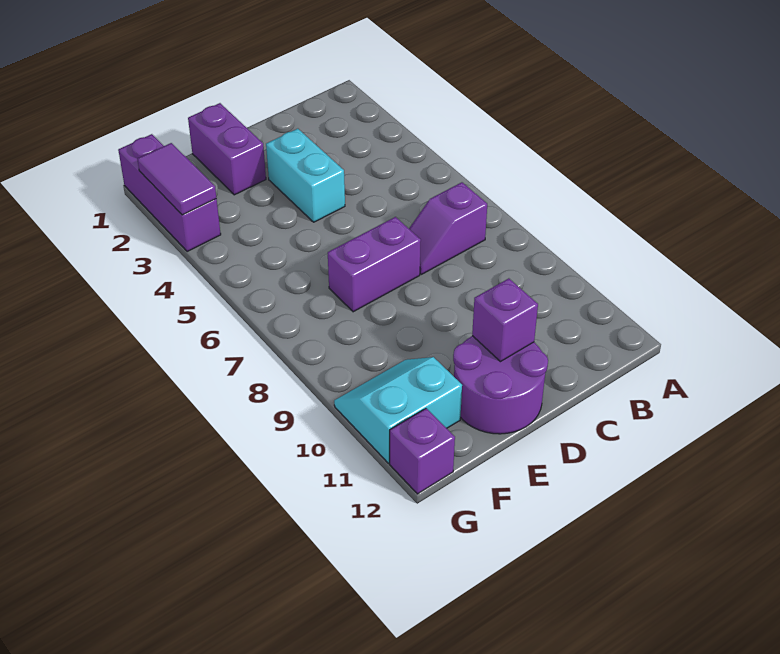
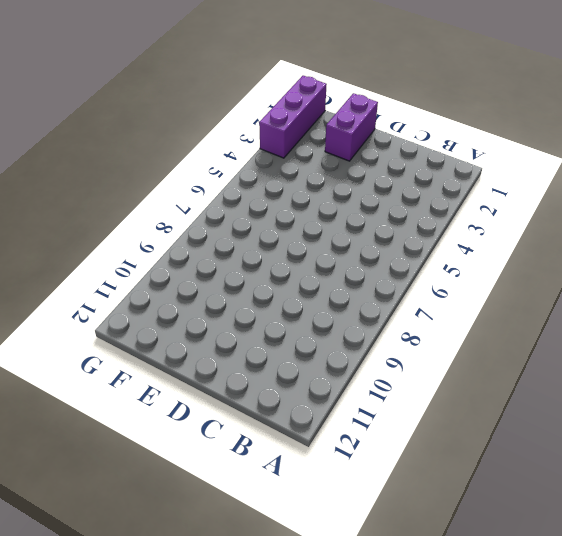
none -> purple slope B7:C7 level 1 top B
none -> cyan brick D3:D4 level 1

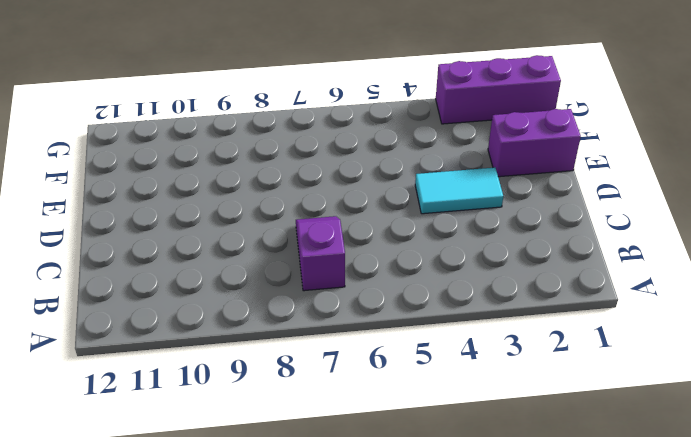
cyan tile D3:D4 level 1 -> cyan brick D3:D4 level 1
none -> purple brick D7:E7 level 1
none -> purple round brick D11:E12 level 1

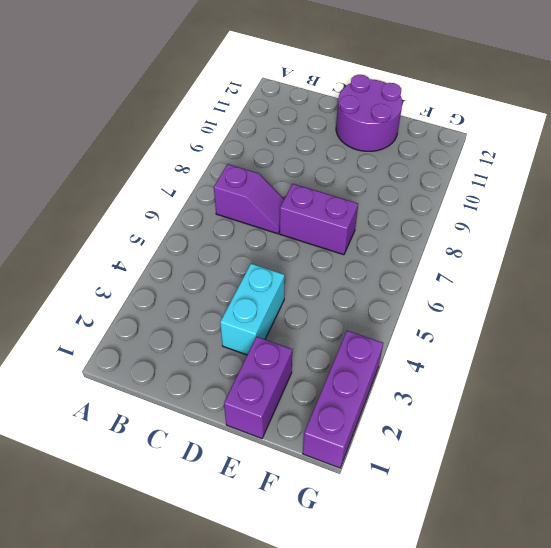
none -> cyan slope F10:G11 level 1 top 11
none -> purple brick G12 level 1

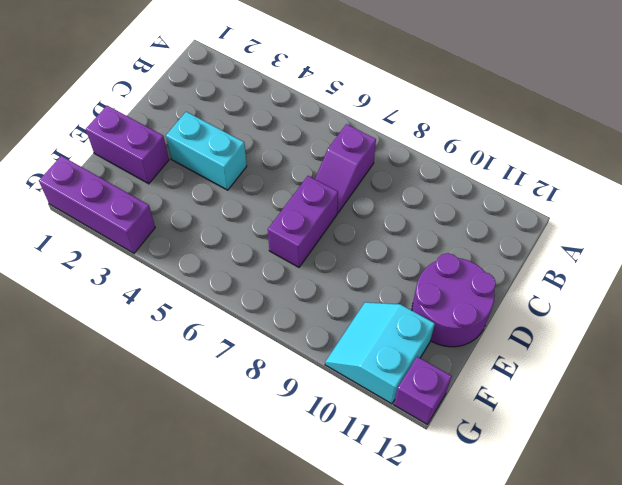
none -> purple brick D11 level 2
none -> purple tile G2:G3 level 2

